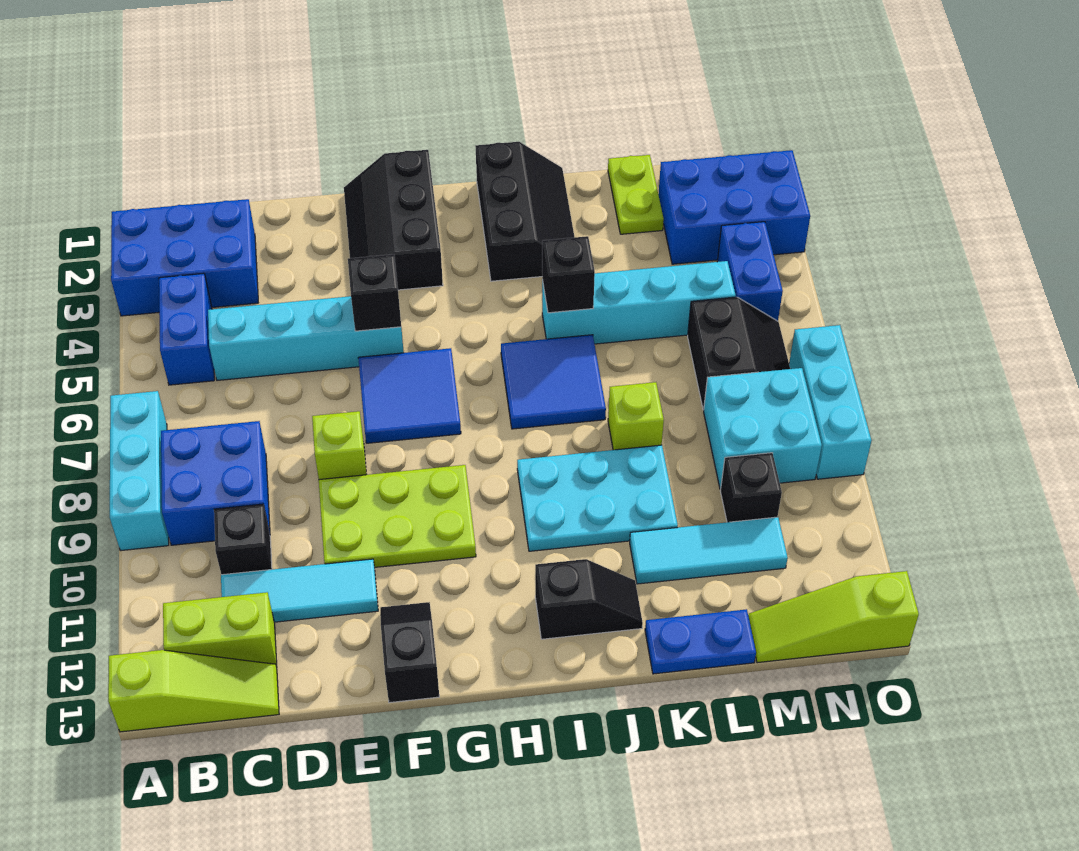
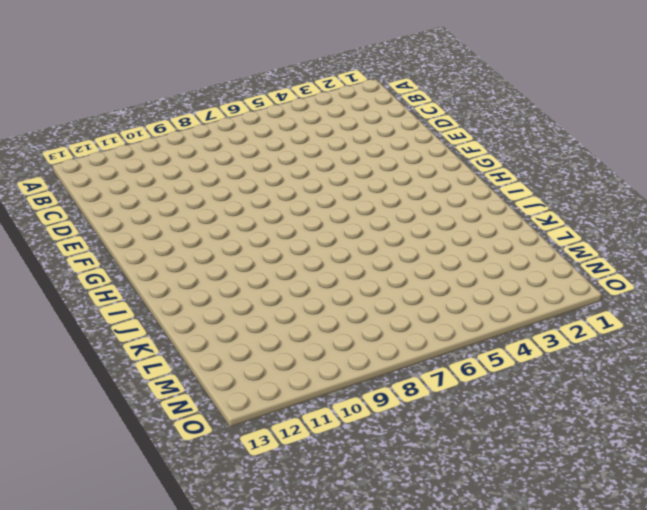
none -> blue brick A2:C3 level 1
none -> cyan brick A7:A9 level 1
none -> lime slope A13:C13 level 1 top A
none -> blue brick B4:B5 level 1

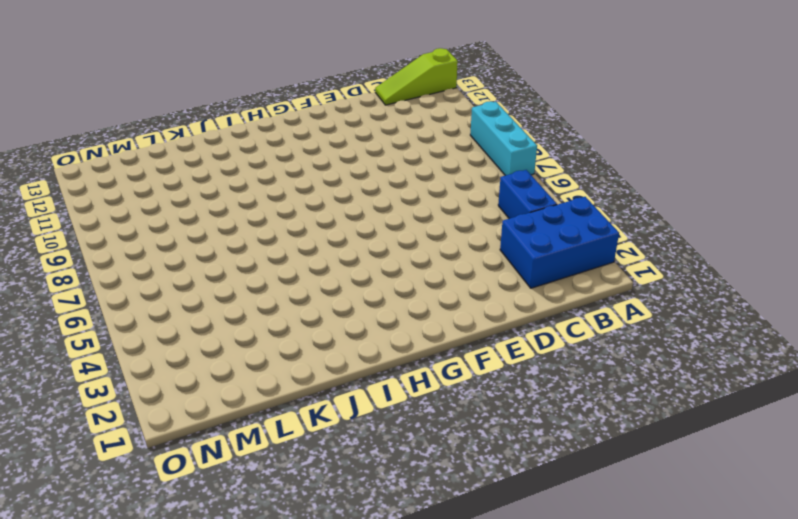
none -> blue brick B8:C9 level 1
none -> lime brick B12:C12 level 1
none -> cyan brick C5:F5 level 1
none -> black brick C10 level 1

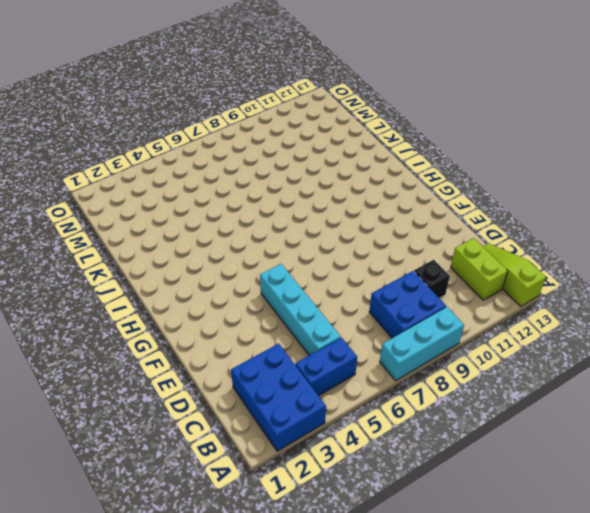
none -> cyan tile C11:E11 level 1
none -> lime brick E8 level 1
none -> lime plate E9:G10 level 1
none -> black slope F1:G3 level 1 top G

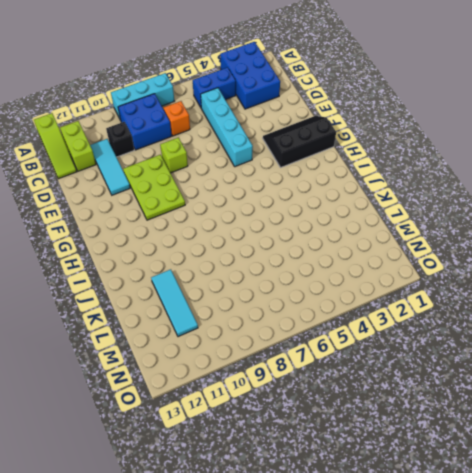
orange brick C7 level 1 -> none
none -> blue tile F6:G7 level 1
none -> black slope F12:F13 level 1 top 13
none -> black slope I1:J3 level 1 top I
none -> blue tile I6:J7 level 1

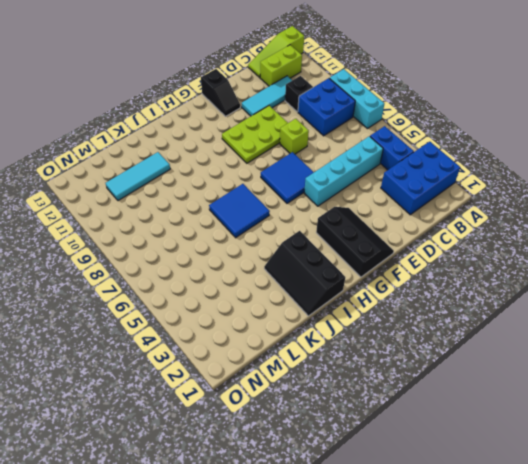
none -> cyan plate I9:K10 level 1
none -> black slope I12:J12 level 1 top I
none -> cyan brick J5:M5 level 1
none -> lime brick K8 level 1

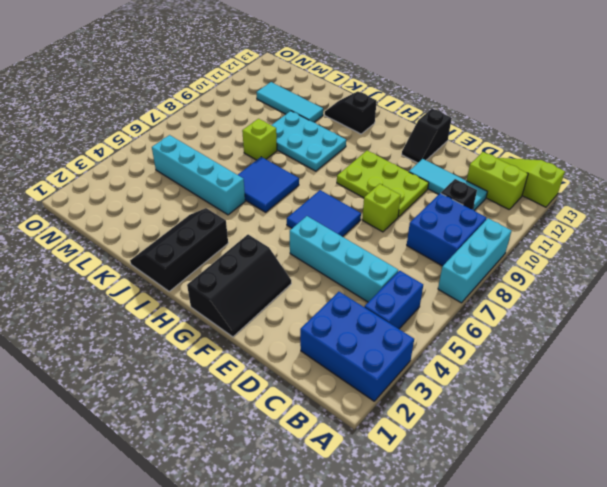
none -> blue plate K13:L13 level 1
none -> lime plate L1:L2 level 1
none -> blue brick M2:O3 level 1
none -> black slope M6:N7 level 1 top M

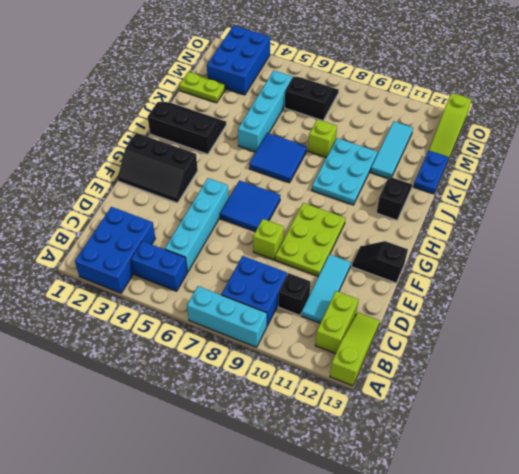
none -> cyan brick M8:N9 level 1
none -> black brick M10 level 1
none -> blue brick N4:N5 level 1
none -> cyan brick O7:O9 level 1

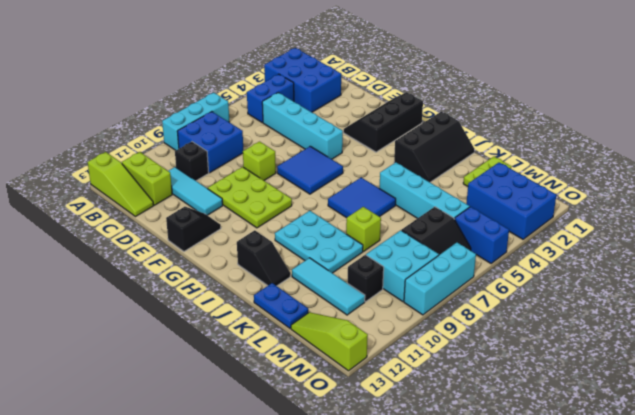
blue brick N5:O5 level 1 -> blue brick N4:N5 level 1
none -> black brick F5 level 2
none -> black brick J5 level 2

